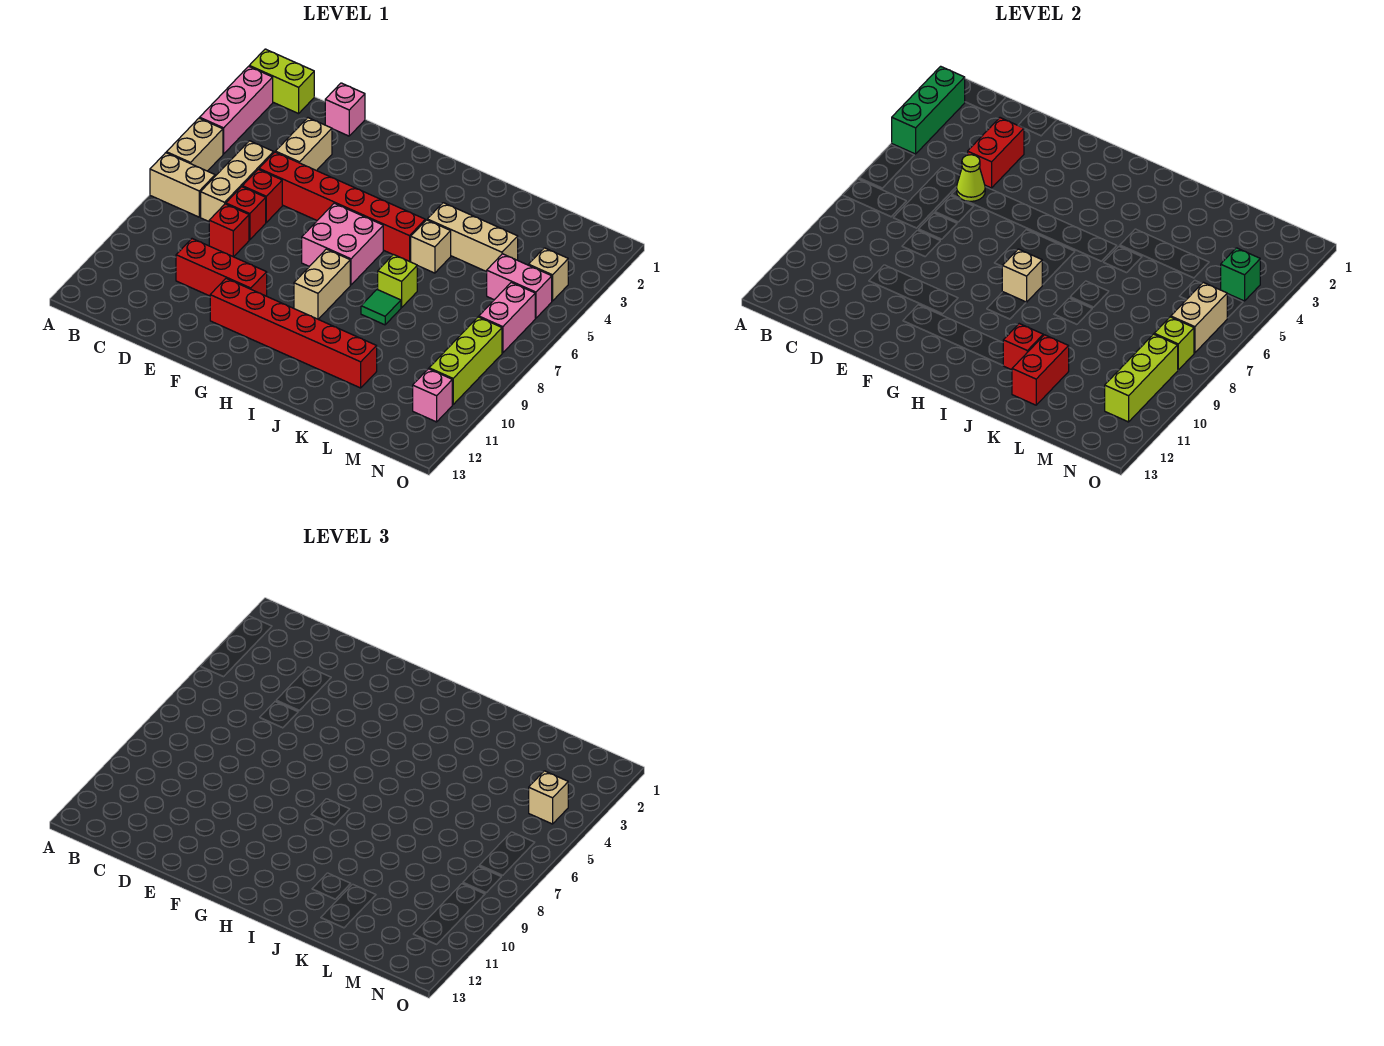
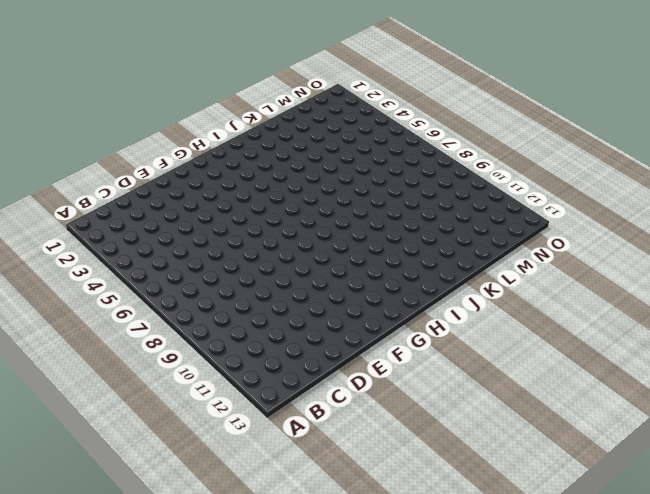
none -> lime brick A1:B1 level 1
none -> pink brick A2:A4 level 1
none -> tan brick A5:A6 level 1
none -> tan brick A7:B7 level 1

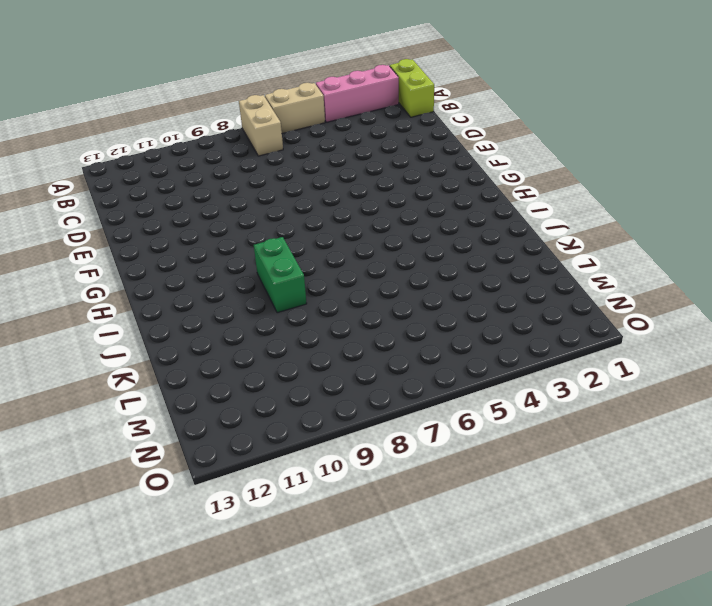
green brick I9:J9 level 1 -> none
none -> tan brick C5:C7 level 1
none -> pink brick D1 level 1
none -> tan brick D3:D4 level 1
none -> red brick D5:I5 level 1

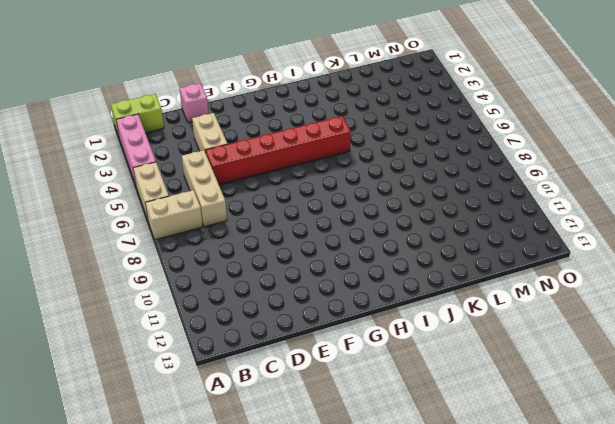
none -> red brick D6 level 1
none -> red brick D7 level 1
none -> red brick D8 level 1
none -> red brick D10:F10 level 1

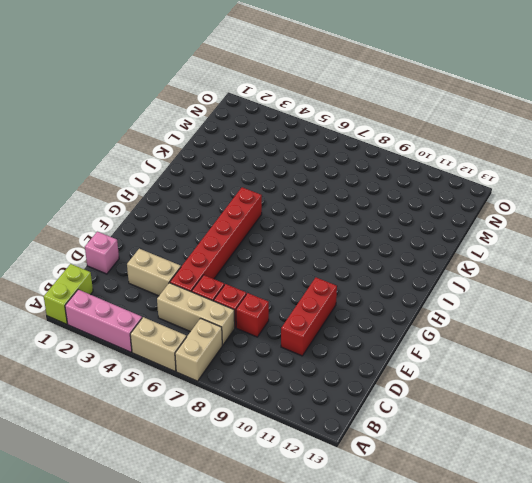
none -> red brick F11:K11 level 1
none -> pink brick G6:H7 level 1
none -> tan brick H8:H9 level 1
none -> tan brick J4:L4 level 1

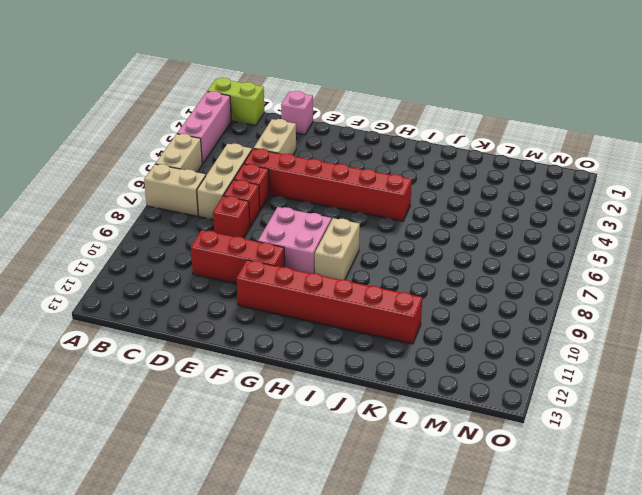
pink brick F8:G9 level 1 -> pink brick G6:H7 level 1
none -> tan brick J4:L4 level 1
none -> tan brick J5 level 1
none -> lime brick J7 level 1
none -> green tile J8 level 1

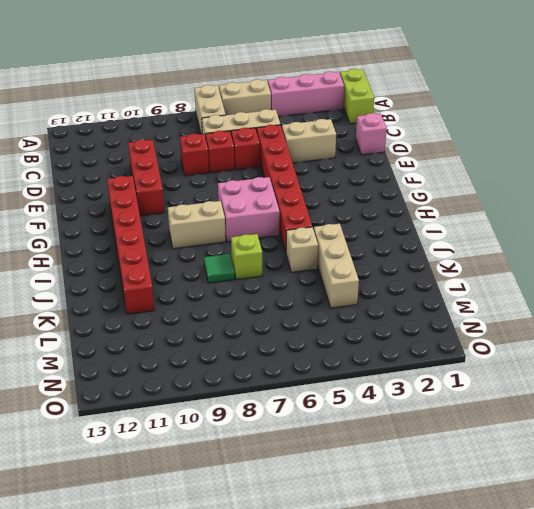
none -> pink brick M5:N5 level 1
none -> tan brick N4 level 1
none -> pink brick N6:N7 level 1
none -> lime brick N8:N10 level 1

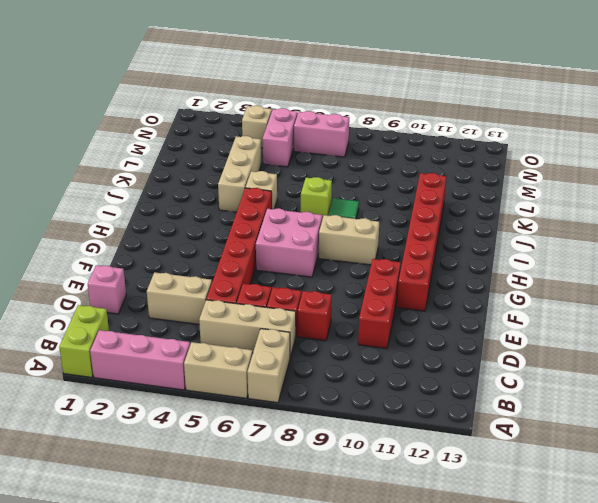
none -> lime brick N8:N10 level 1
none -> pink brick N11 level 1
none -> green brick A2:A4 level 2
none -> red brick D3:D4 level 2

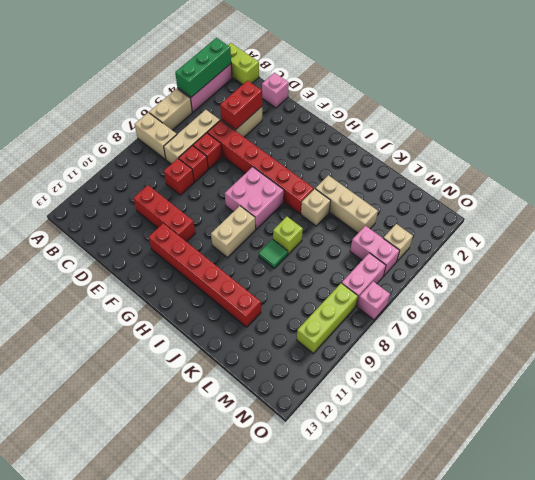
pink brick O7 level 1 -> pink brick N11 level 1
none -> lime cone D5 level 2
none -> tan brick H8 level 2
none -> red brick J11 level 2
none -> red brick K11:K12 level 2

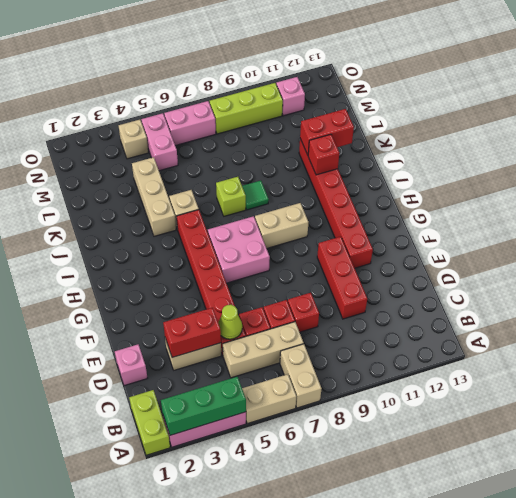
none -> tan brick H8 level 2
none -> green brick N4 level 2
none -> tan brick N6:N7 level 2
none -> lime brick N8 level 2

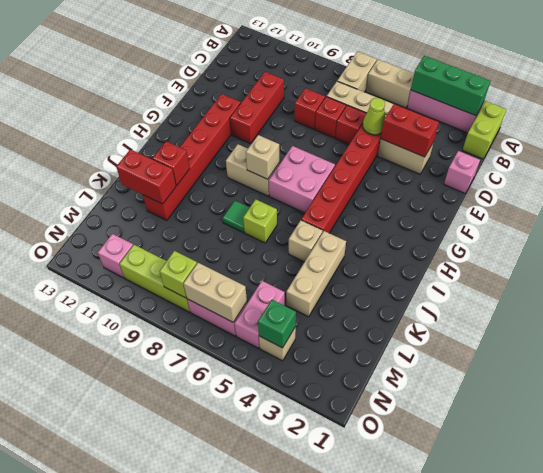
none -> lime brick N9:N11 level 2
none -> tan brick N4 level 3

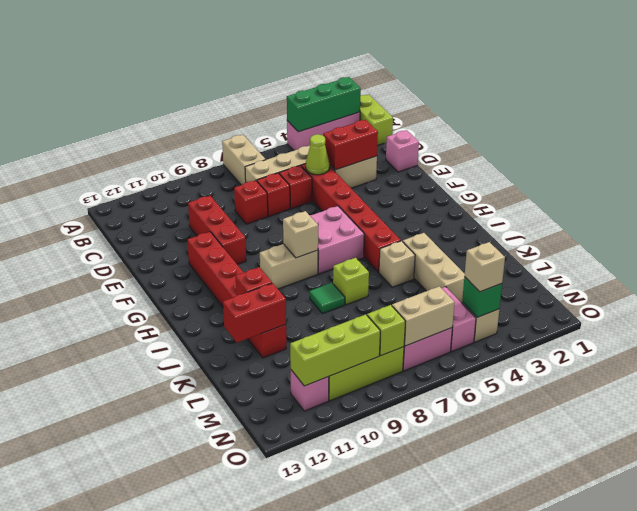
none -> tan brick A5:A6 level 1

